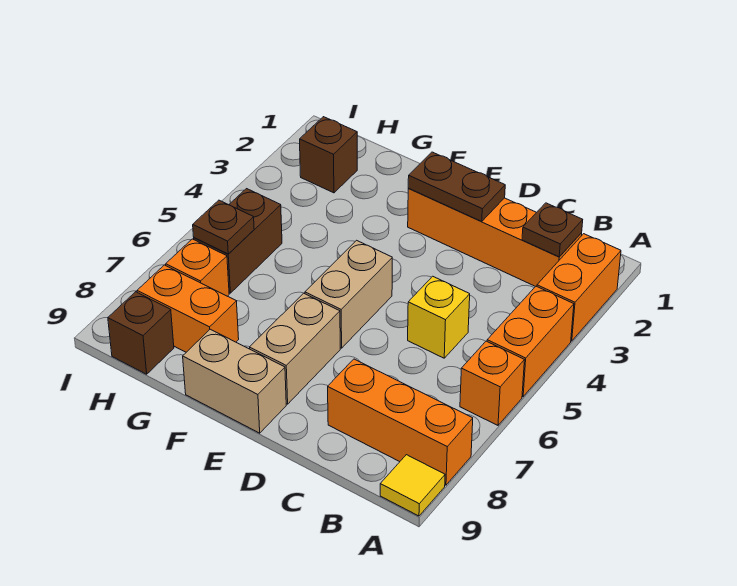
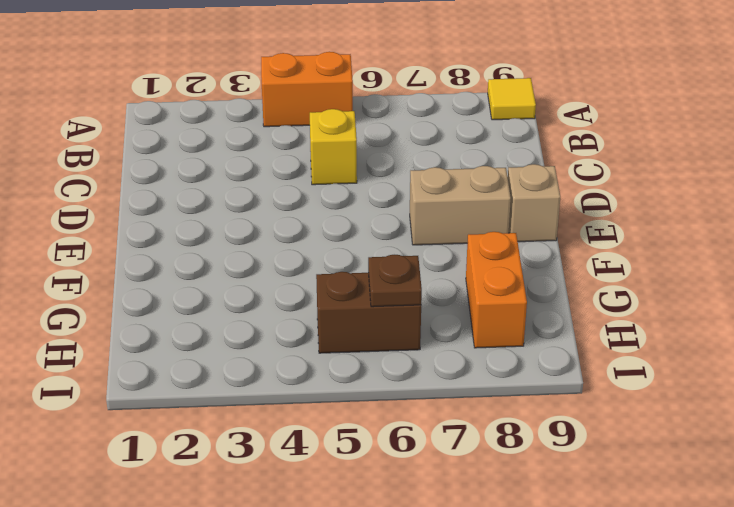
tan brick E9 level 1 -> tan brick E9:F9 level 1
none -> orange brick A2:A3 level 1
none -> orange brick A6 level 1
none -> orange brick A8:C8 level 1

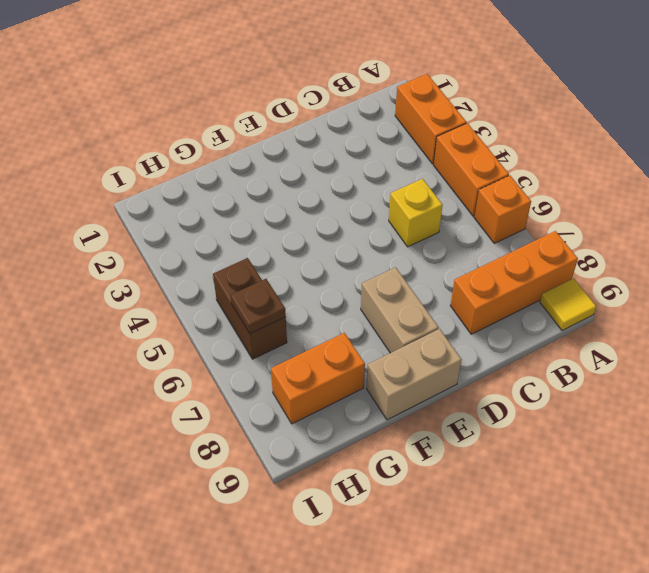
none -> orange brick B2:E2 level 1
none -> tan brick E5:E6 level 1
none -> brown brick H2 level 1

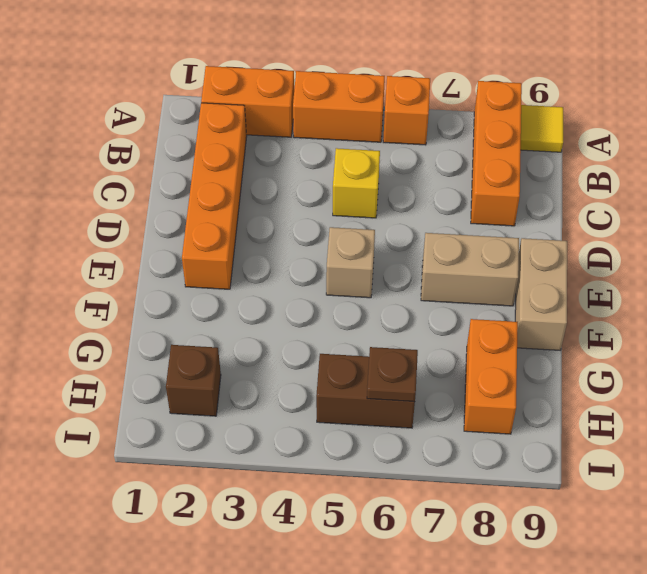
tan brick E5 level 1 -> tan brick E5:E6 level 1
none -> orange brick H7 level 1
none -> brown brick H9 level 1
none -> brown plate B2 level 2

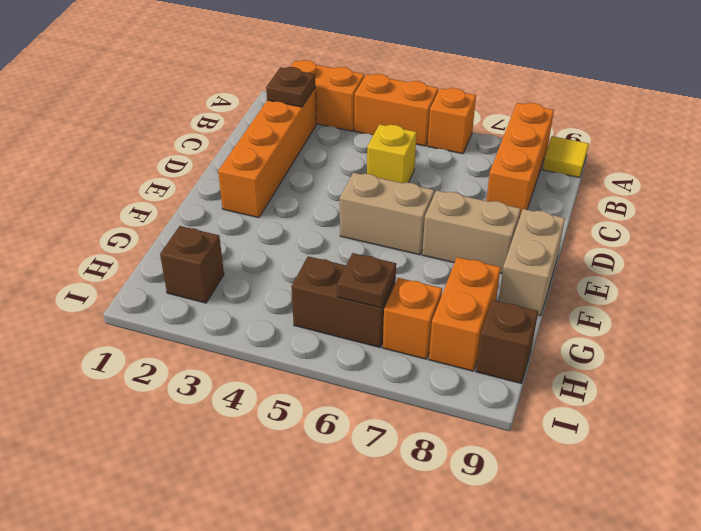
none -> brown plate D2:E2 level 2

